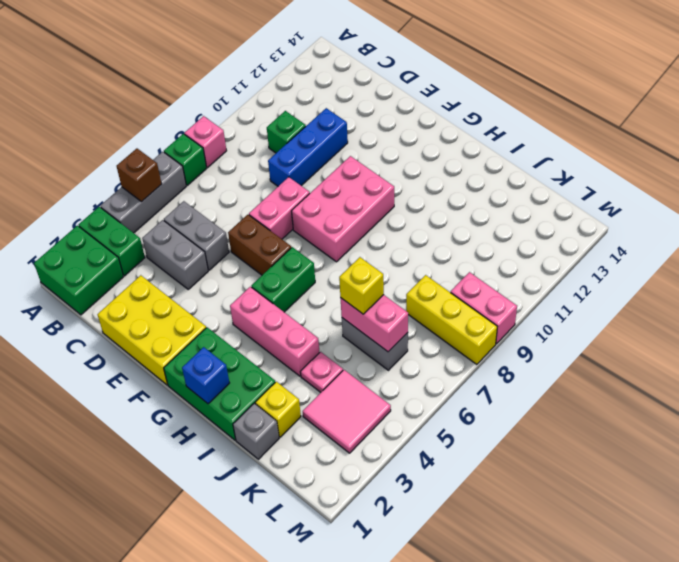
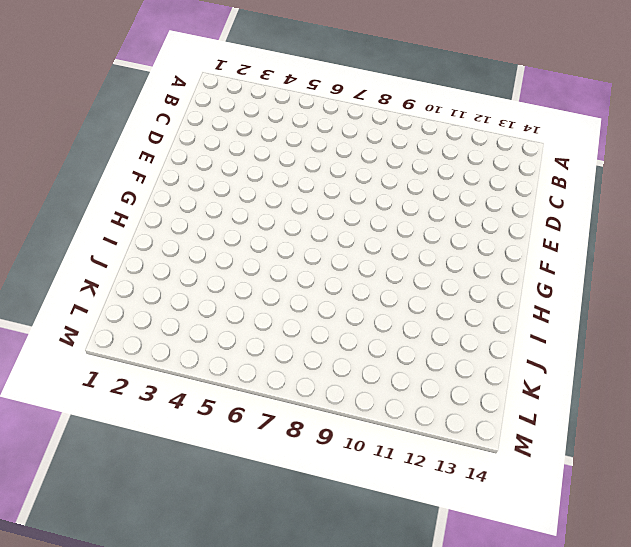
none -> green brick A1:B2 level 1
none -> green brick A3:B3 level 1
none -> grey brick A4:A6 level 1

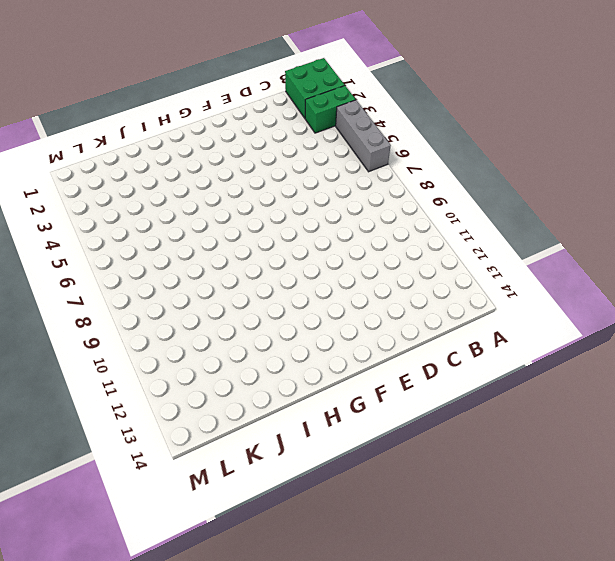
none -> green brick A7 level 1
none -> pink brick A8 level 1
none -> grey brick C4:D4 level 1

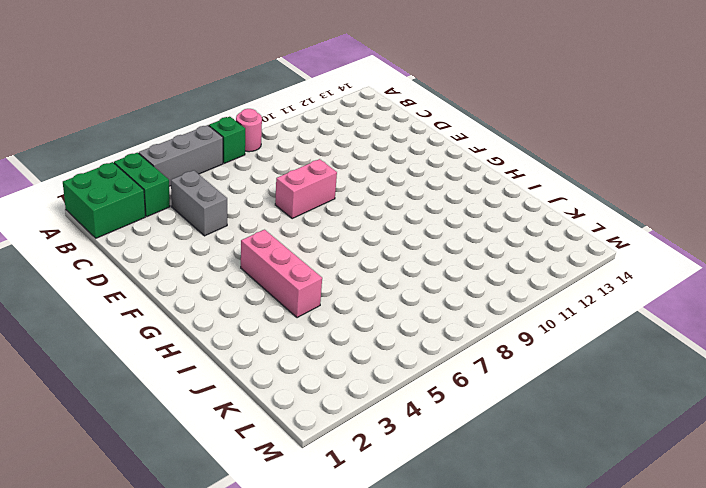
pink round brick A8 level 1 -> pink brick A8 level 1
none -> grey brick C5:D5 level 1
none -> green brick C10 level 1
none -> yellow brick D1:F2 level 1

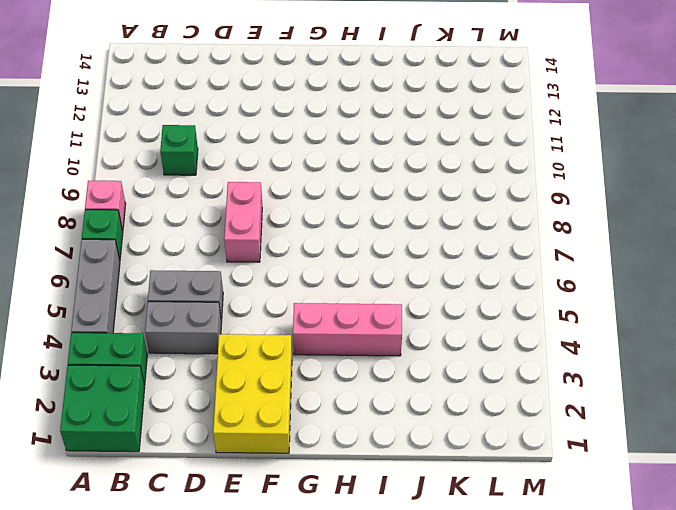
yellow brick E1:F3 level 1 -> yellow brick D1:F2 level 1
none -> blue brick D9:D11 level 1
none -> brown brick E6:F6 level 1
none -> pink brick F8:G10 level 1

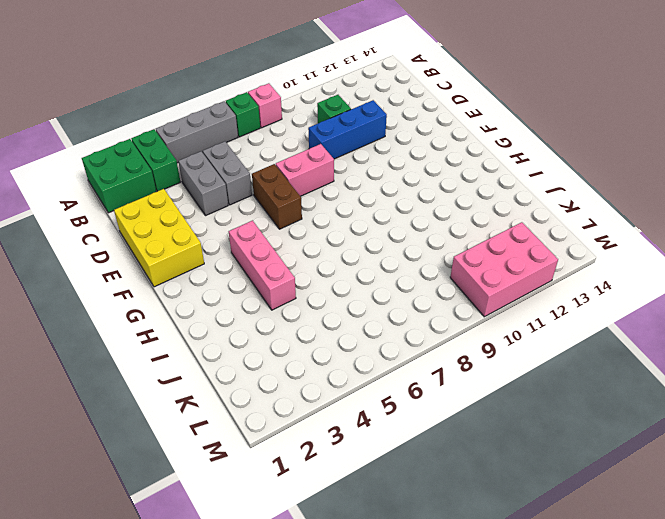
pink brick L10:M12 level 1 -> pink brick F8:G10 level 1
none -> green brick G1:I2 level 1
none -> green brick G5:G6 level 1
none -> grey brick J1 level 1

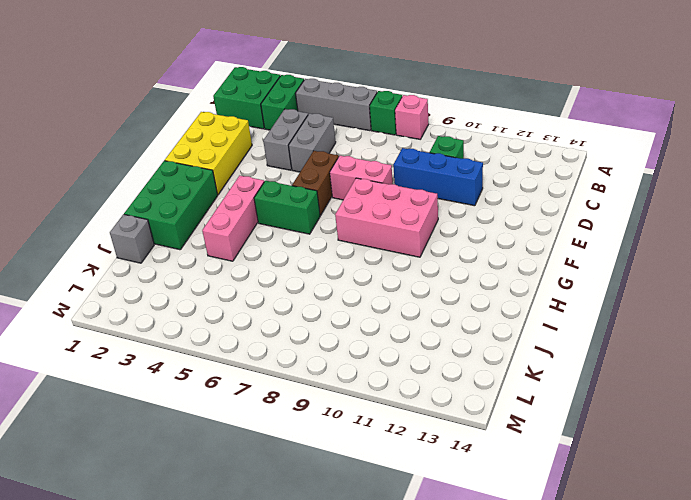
none -> yellow brick J2 level 1
none -> pink plate J4 level 1
none -> grey brick J6:K6 level 1

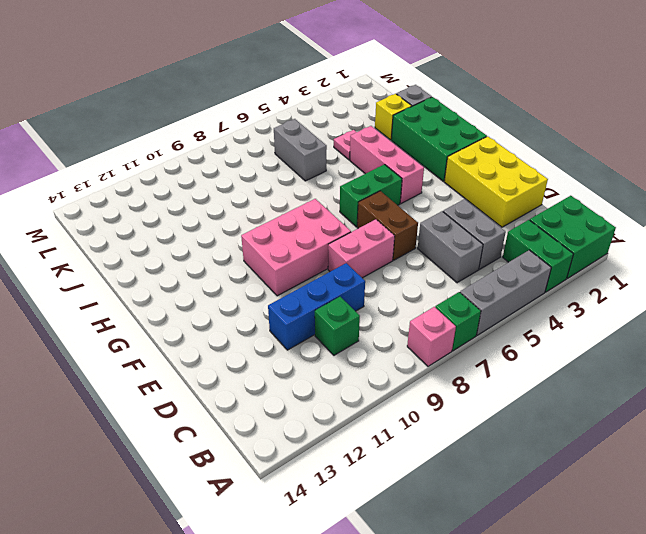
none -> pink tile K3:L4 level 1
none -> yellow brick K8:M8 level 1
none -> pink brick L9:M9 level 1

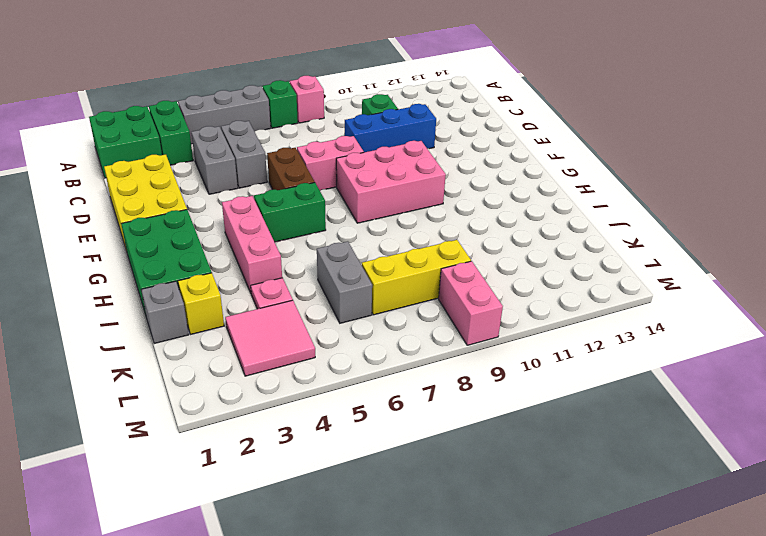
yellow brick K7:K9 level 1 -> yellow brick K8:M8 level 1
none -> brown brick A5 level 2
none -> blue brick H1 level 2
none -> pink brick J6:K6 level 2

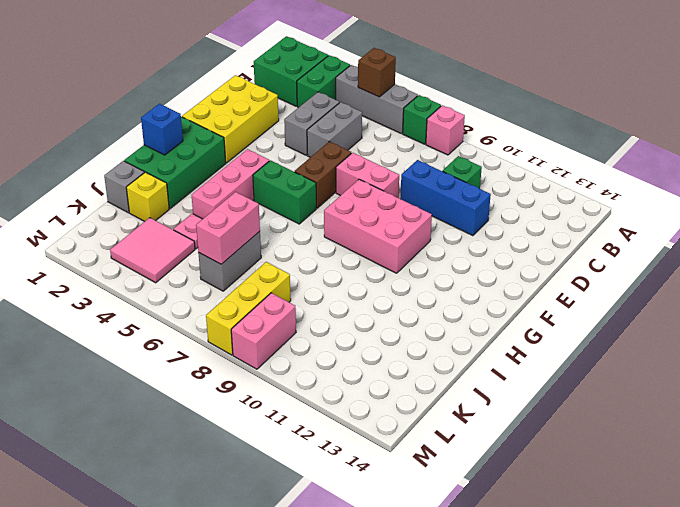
none -> yellow brick J6 level 3

